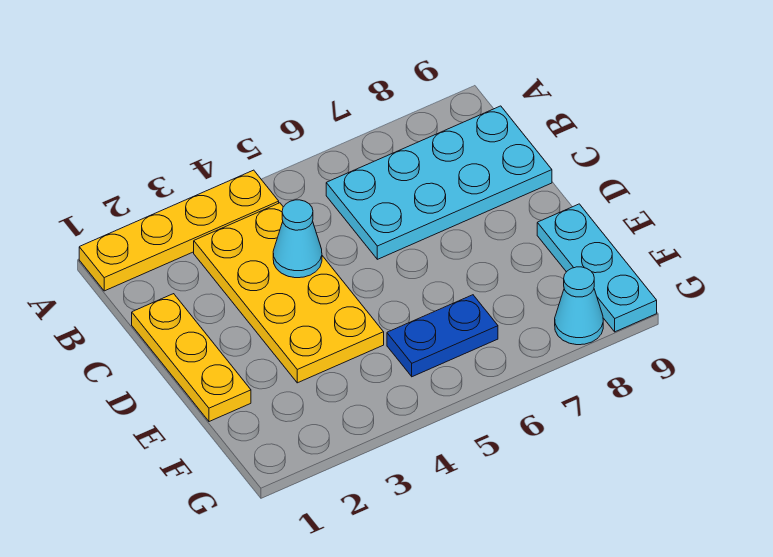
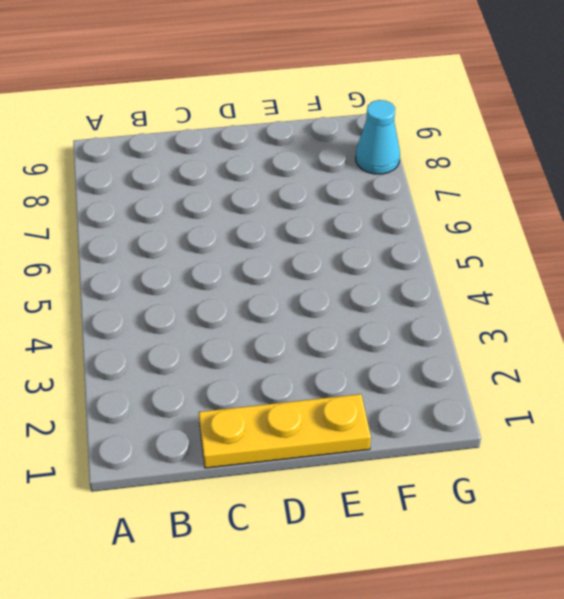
none -> yellow plate A1:A4 level 1
none -> yellow plate B3:E4 level 1

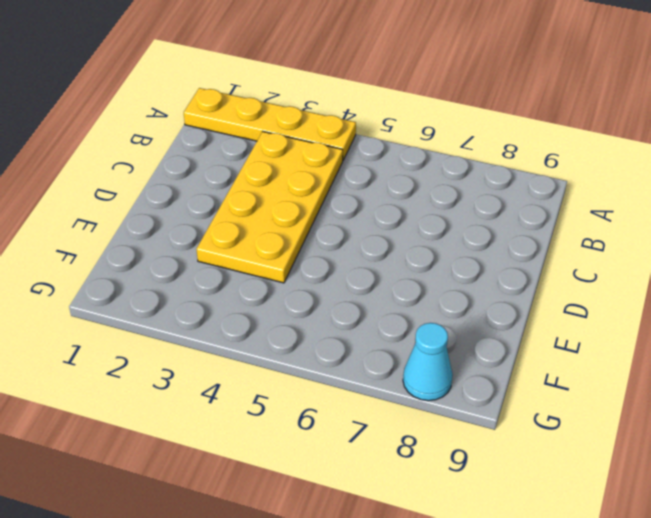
none -> cyan plate B6:C9 level 1
none -> yellow plate C1:E1 level 1

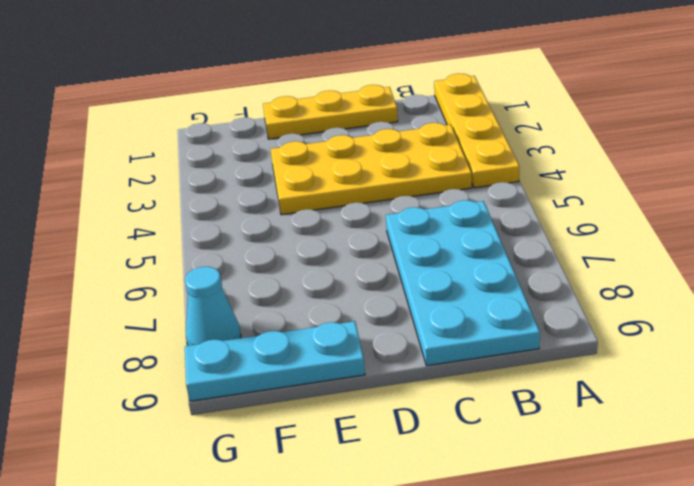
none -> blue plate F5:F6 level 1
none -> cyan cone C4 level 2

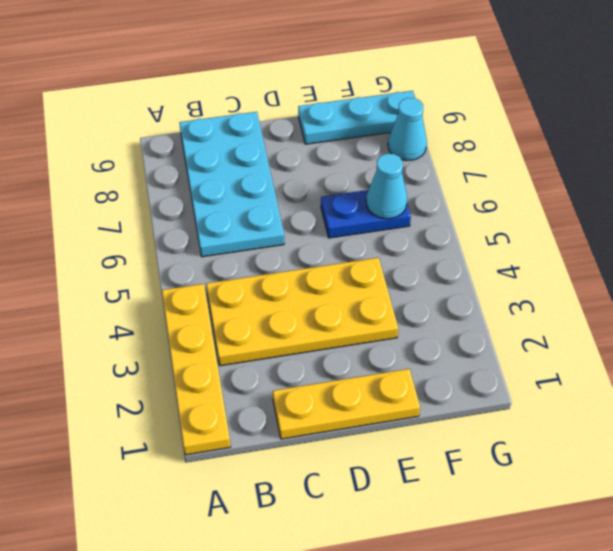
blue plate E6:F6 level 1 -> blue plate F5:F6 level 1
cyan cone F6 level 2 -> cyan cone C4 level 2

